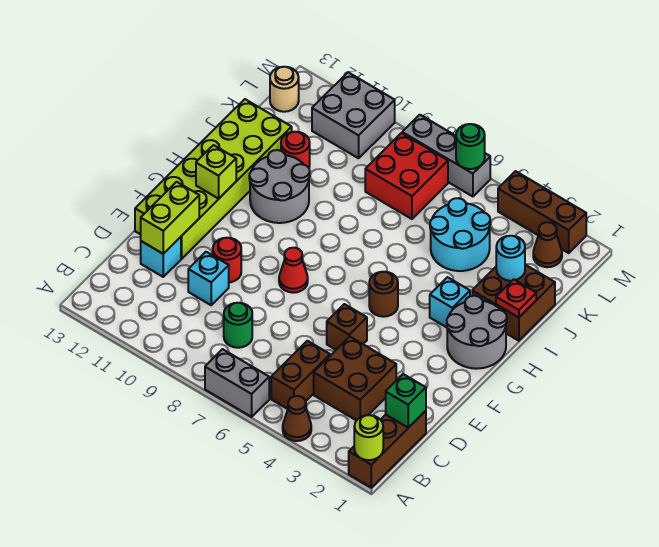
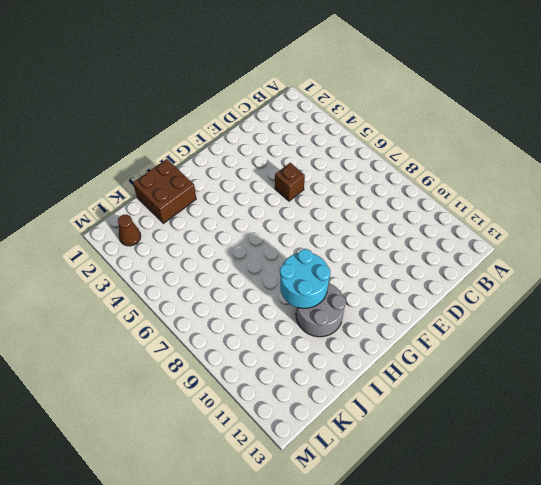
cyan round brick H9:I10 level 2 -> cyan round brick J4:K5 level 1
none -> brown brick A1:C1 level 1
none -> brown cone A4 level 1
none -> grey brick A6:A7 level 1
none -> brown brick B5:C5 level 1

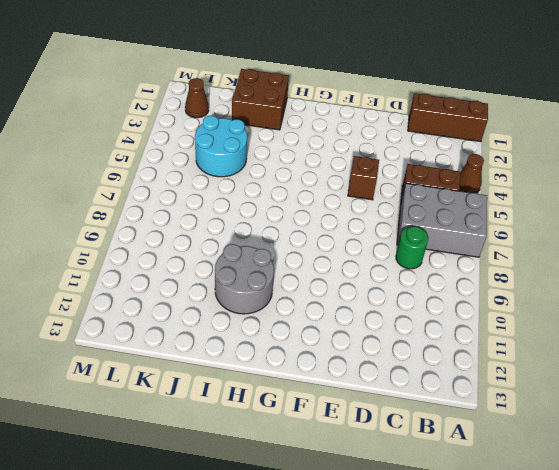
grey brick A6:C7 level 1 -> grey brick A6:A7 level 1
none -> brown brick C3:D4 level 1
none -> cyan brick D10 level 1
none -> cyan brick D12 level 1
none -> red round brick E10 level 1

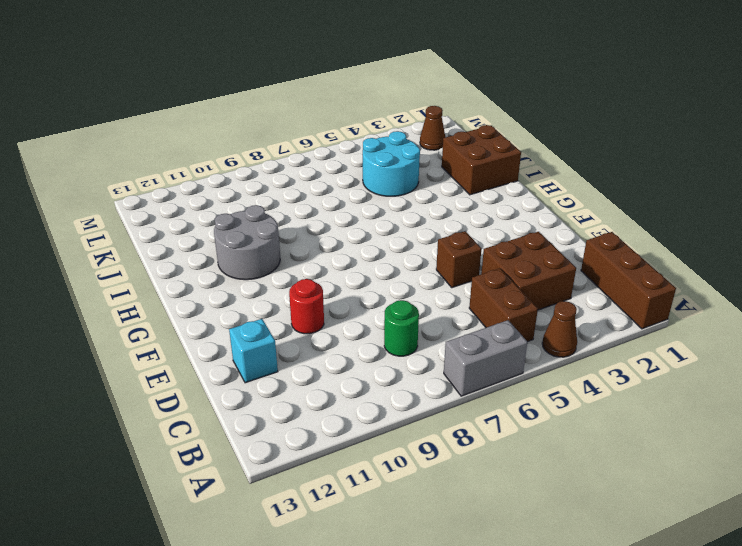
none -> cyan brick D10 level 1
none -> lime brick E12:J13 level 1
none -> red cone F8 level 1
none -> grey round brick G1:H2 level 1

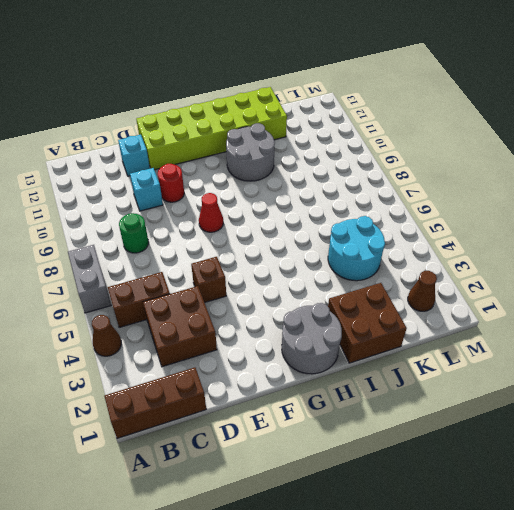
none -> brown round brick G5 level 1
none -> cyan brick H3 level 1
none -> red round brick J11 level 1
none -> red brick K7:L8 level 1

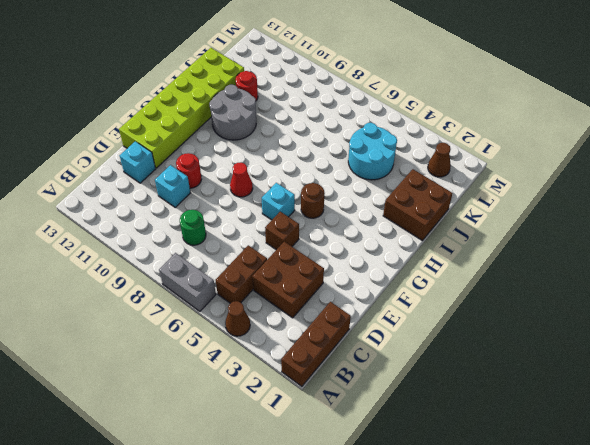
cyan brick F6 level 1 -> cyan brick H3 level 1
none -> grey round brick G1:H2 level 1
none -> red brick K7:L8 level 1
none -> grey brick L10:M11 level 1
none -> tan round brick L13 level 1

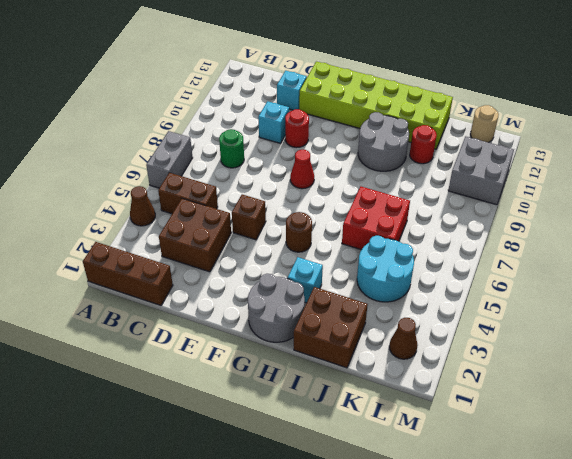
red brick I6:J7 level 1 -> red brick K7:L8 level 1
none -> brown brick M2:M4 level 1
none -> grey brick M6:M8 level 1
none -> lime round brick A1 level 2
none -> green brick C1 level 2

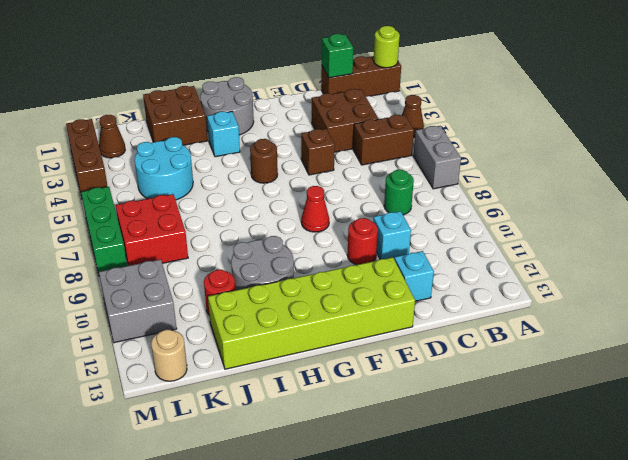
green brick M6:M8 level 1 -> grey brick M6:M8 level 1
none -> lime brick D12:E12 level 2
none -> lime brick G12 level 2
none -> red plate I1 level 2
none -> cyan round brick J2 level 2

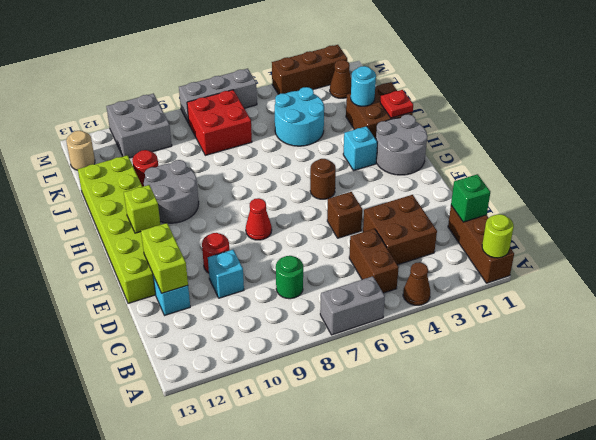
none -> green round brick M6 level 2

